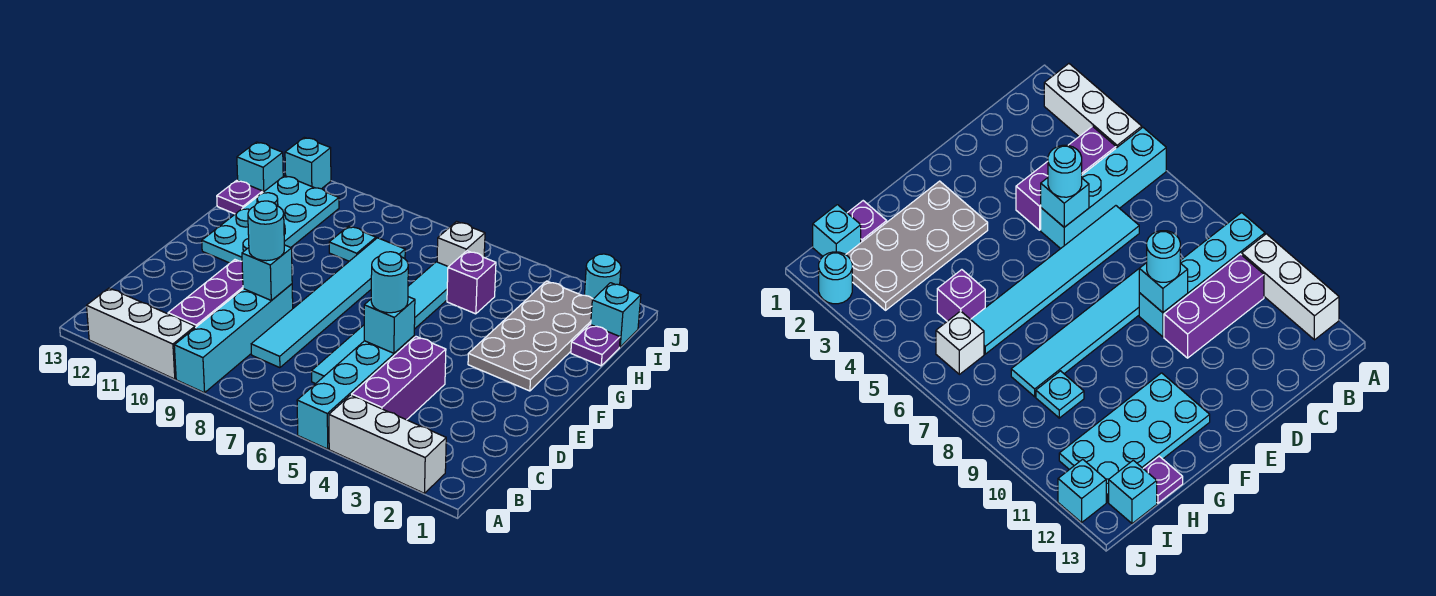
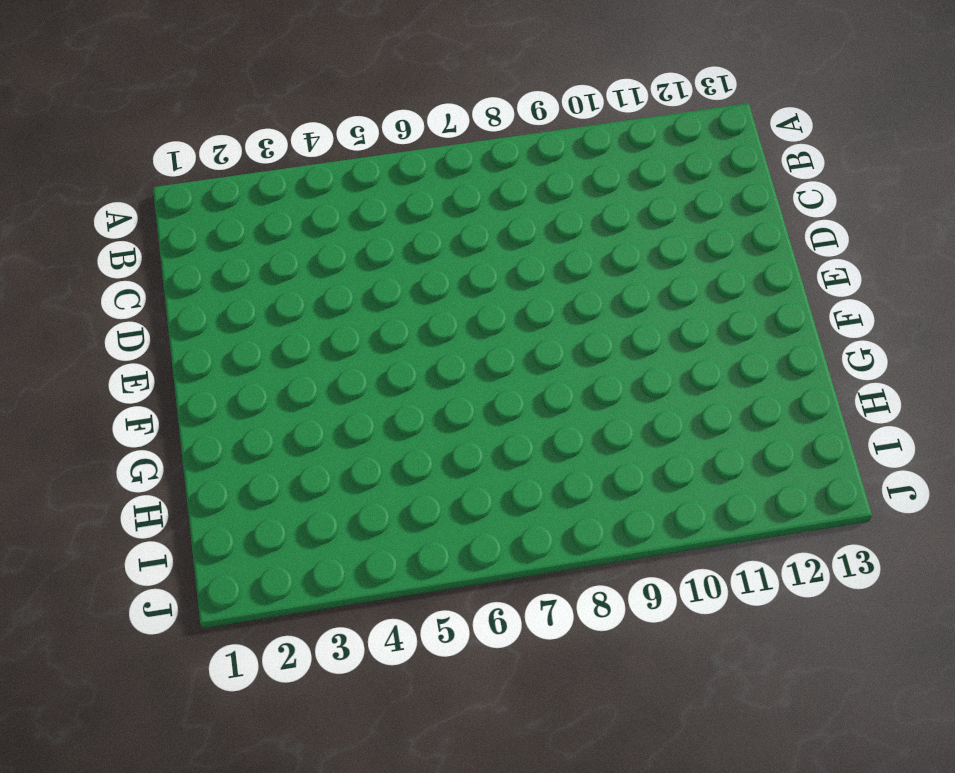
none -> white brick A2:A4 level 1
none -> cyan brick A5:D5 level 1
none -> cyan brick A9:D9 level 1

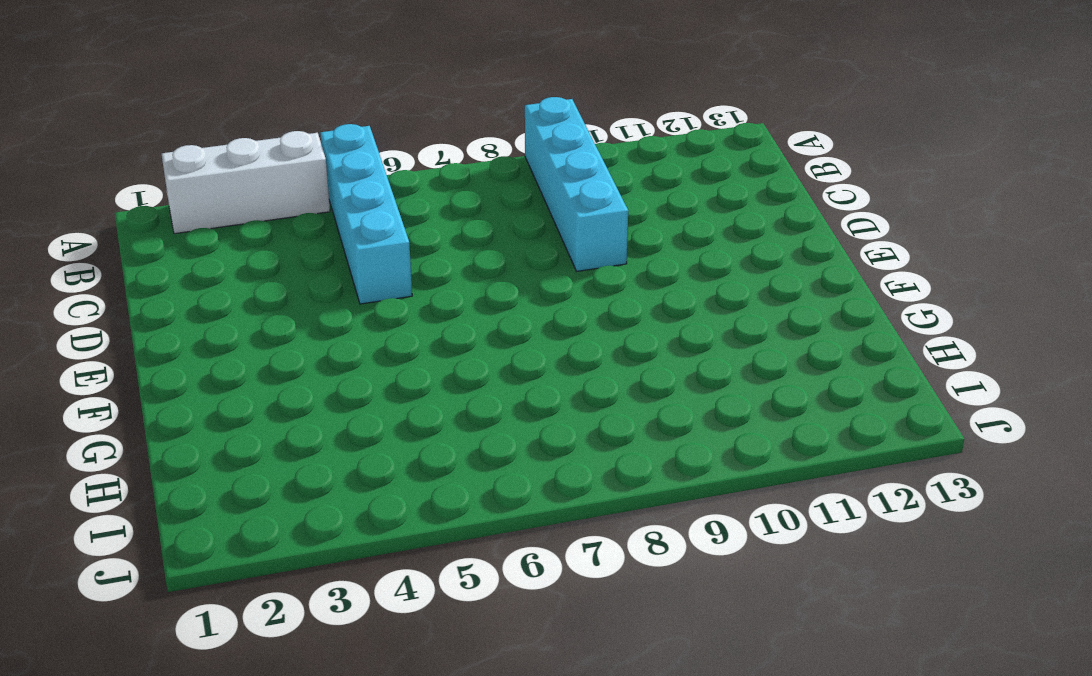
none -> white brick A10:A12 level 1
none -> purple brick B4:D4 level 1
none -> purple brick B10:D10 level 1

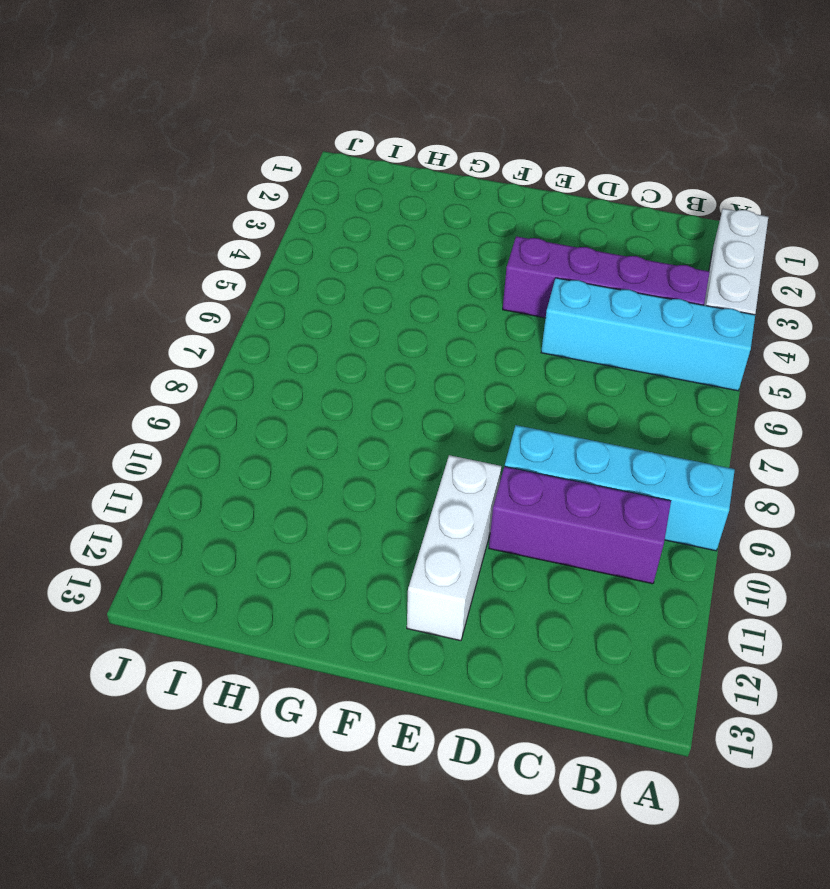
purple brick B4:E4 level 1 -> purple brick B4:D4 level 1
white brick E10:E12 level 1 -> white brick A10:A12 level 1
none -> cyan tile C6:H6 level 1
none -> cyan tile C8:H8 level 1
none -> grey plate F2:I3 level 1

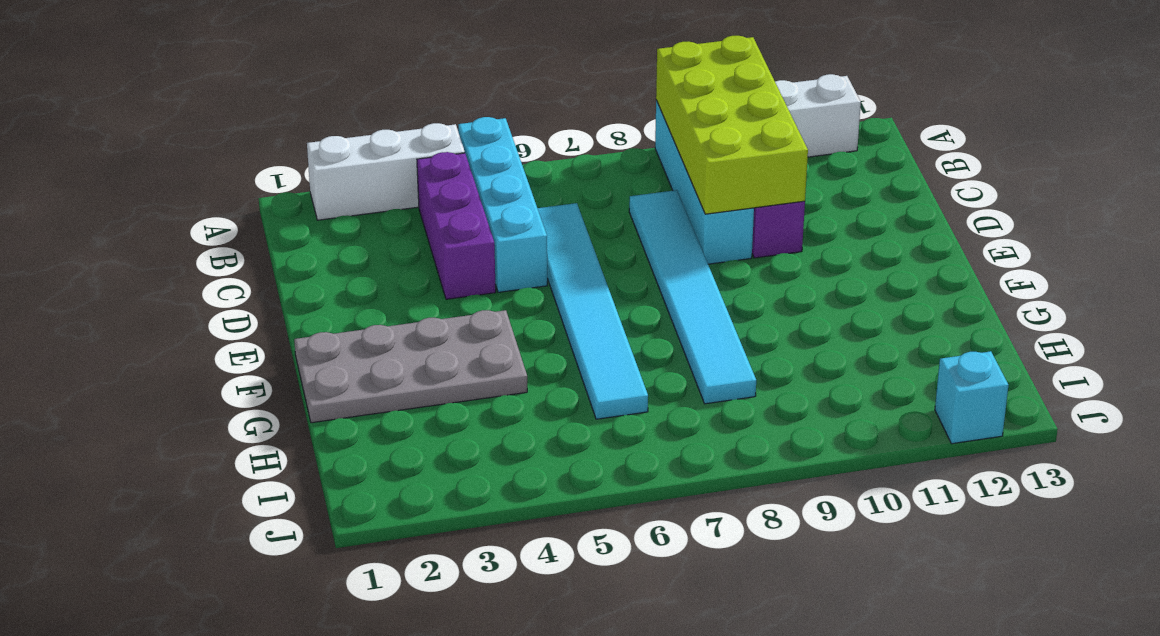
lime brick A9:D10 level 2 -> cyan brick D9 level 2
grey plate F1:G4 level 1 -> grey plate F2:I3 level 1
none -> cyan plate F11:I12 level 1
none -> purple plate H1 level 1
none -> purple brick H5 level 1

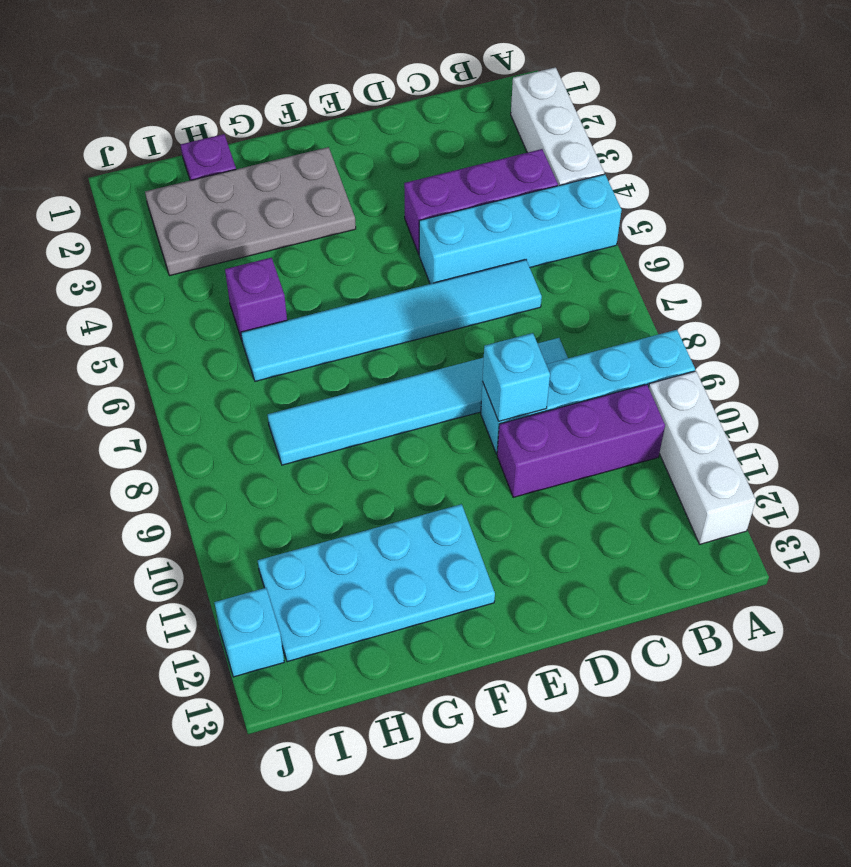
none -> cyan plate H9 level 1
none -> purple plate H13 level 1
none -> cyan brick I1 level 1

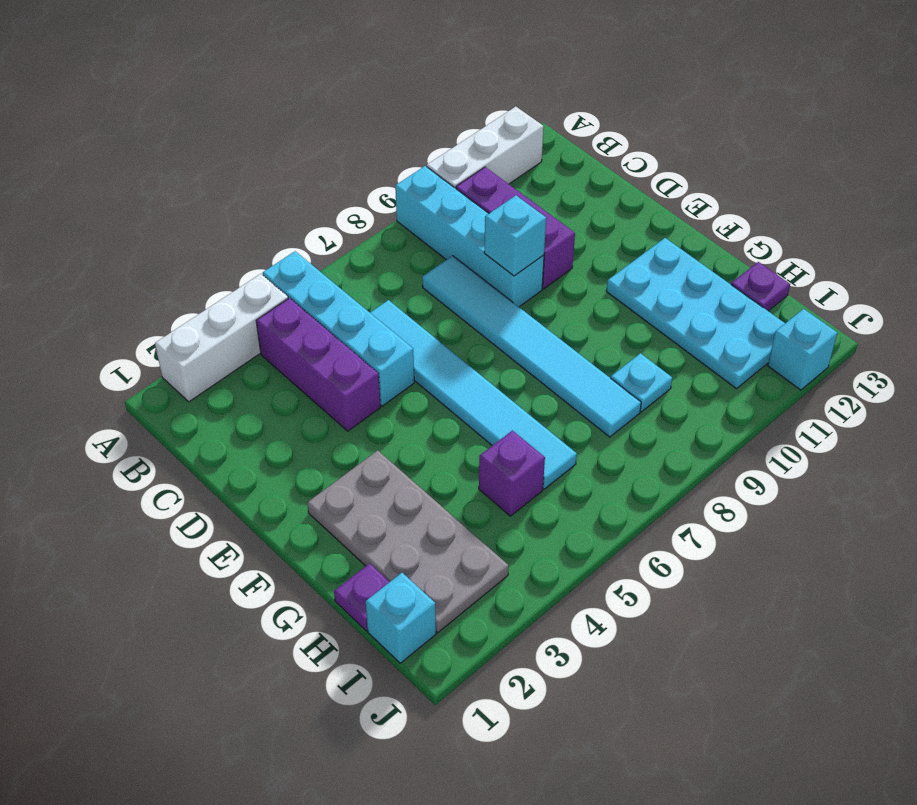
none -> white brick I6 level 1
none -> cyan brick I13 level 1
none -> cyan round brick J2 level 1

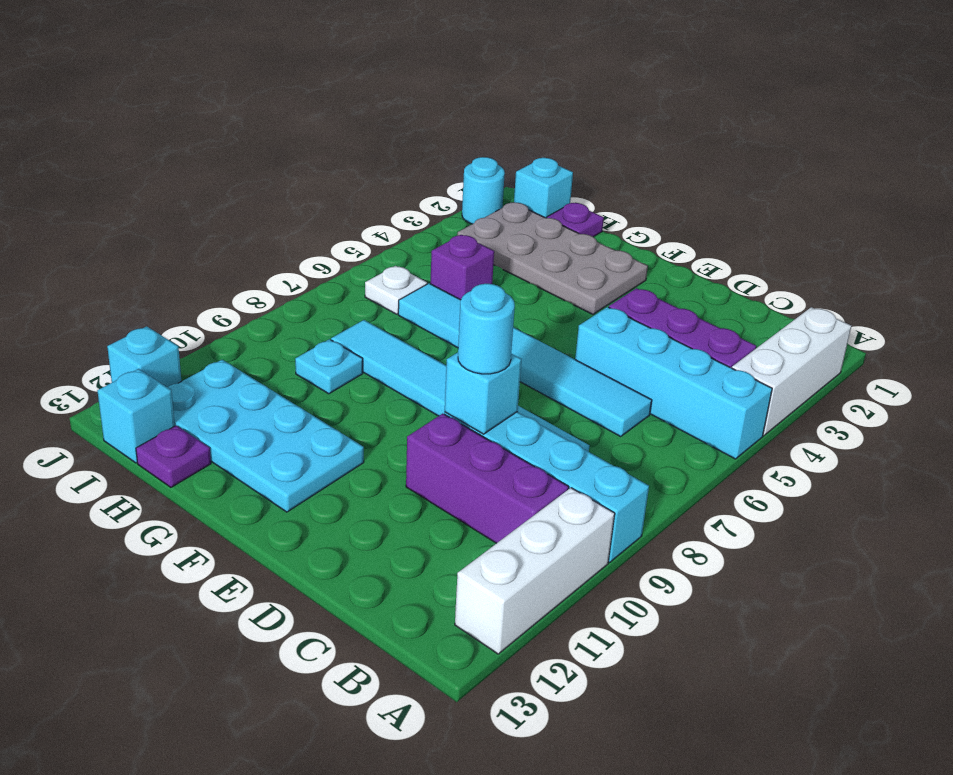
white plate I6 level 1 -> white brick I6 level 1
none -> cyan brick D5 level 2
none -> cyan round brick D5 level 3

